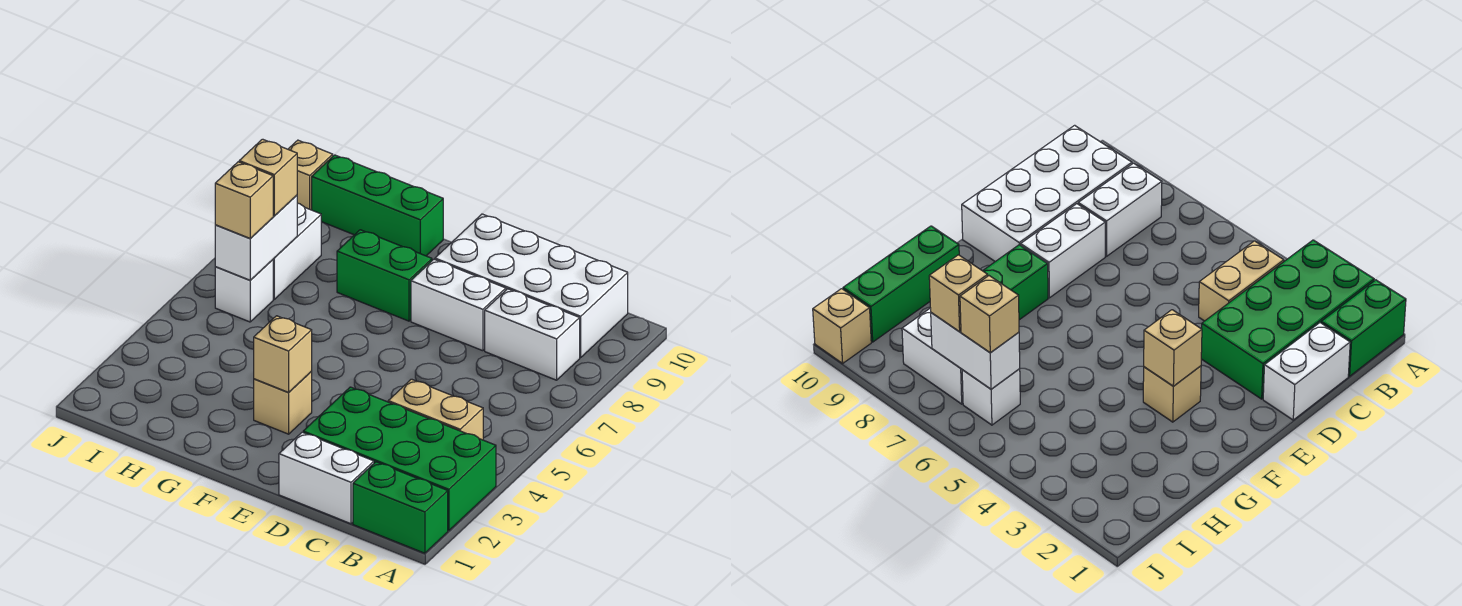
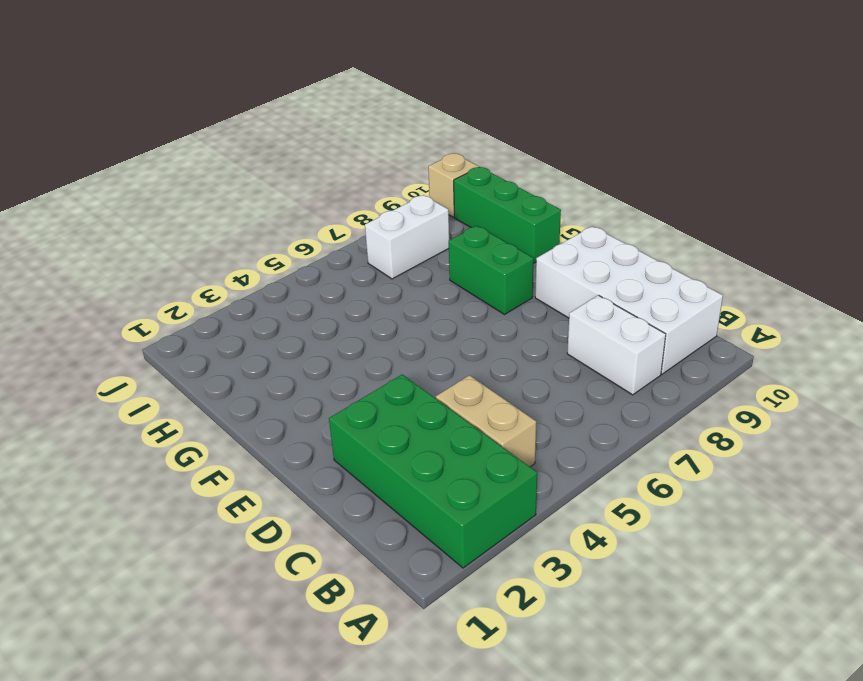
none -> green brick A1:B1 level 1
none -> white brick C1:D1 level 1
none -> white brick D8:E8 level 1

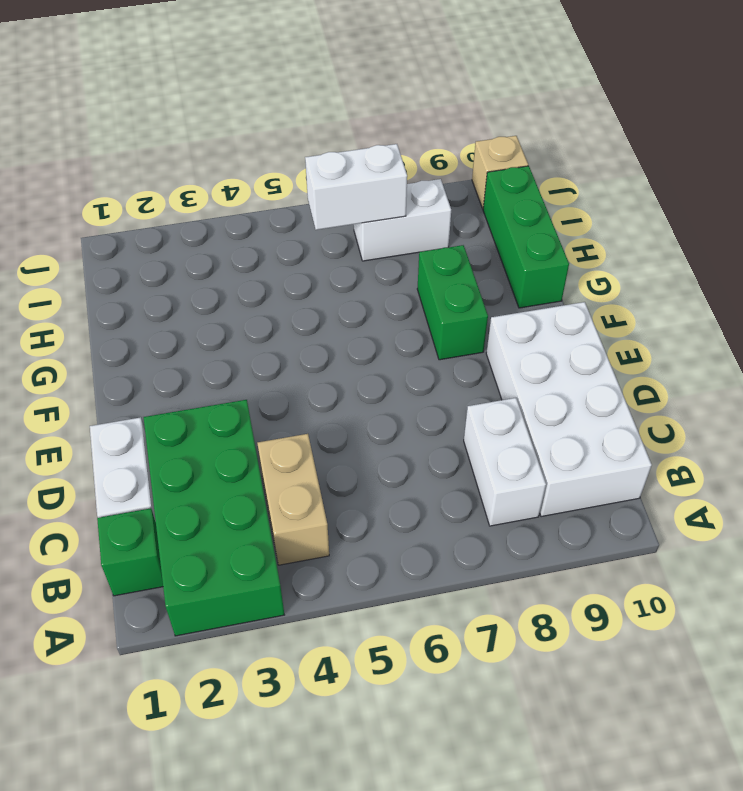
green brick B1 level 1 -> green brick A1:B1 level 1
none -> white brick D8:E8 level 1
none -> tan brick F3 level 1
none -> white brick I6 level 1

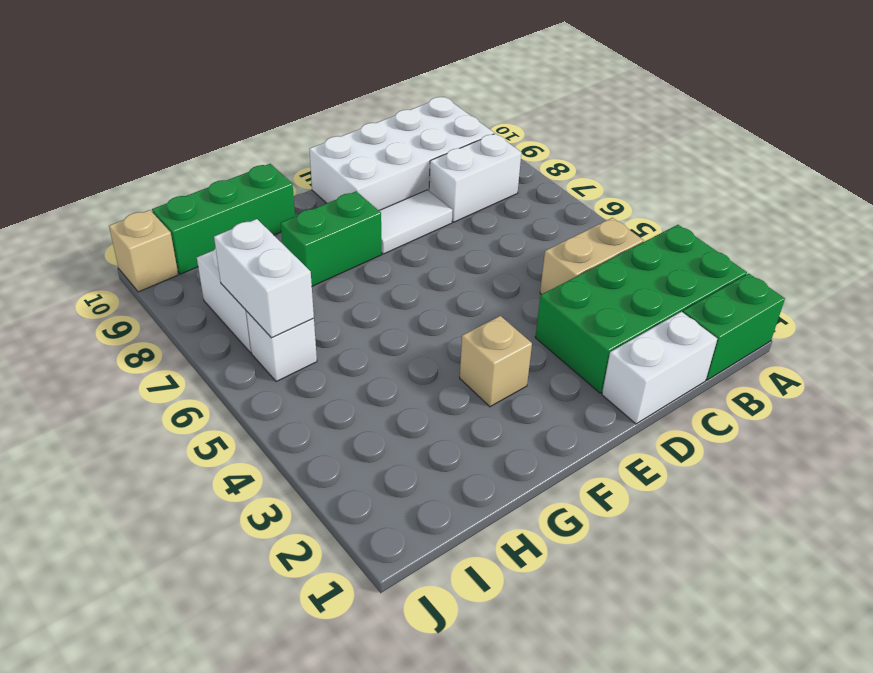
white tile D8:E8 level 1 -> white brick D8:E8 level 1
none -> tan brick F3 level 2
none -> tan brick I6 level 3
none -> tan brick I7 level 3

